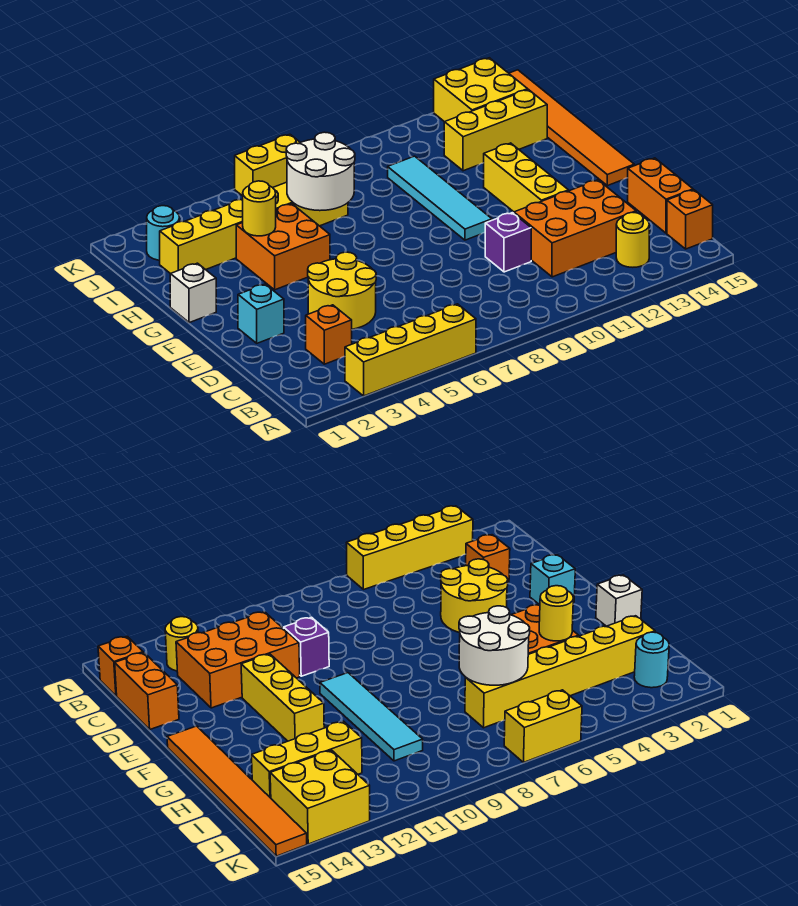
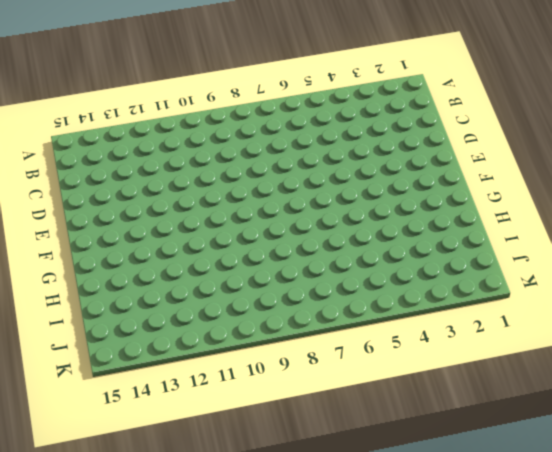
none -> yellow brick A3:A6 level 1
none -> yellow round brick B13 level 1
none -> orange brick B15 level 1

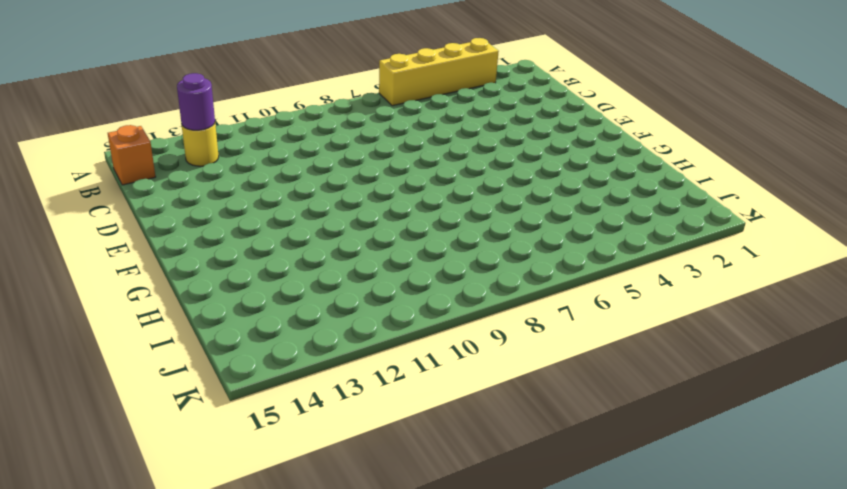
purple round brick B13 level 2 -> none
none -> orange brick C3 level 1
none -> orange brick C11:D13 level 1
none -> orange brick C15:D15 level 1

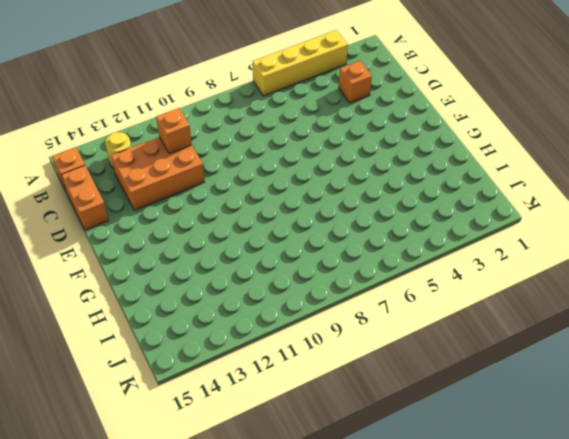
orange brick C11 level 2 -> none
none -> yellow round brick D4:E5 level 1
none -> purple brick D10 level 1
none -> cyan brick E2 level 1

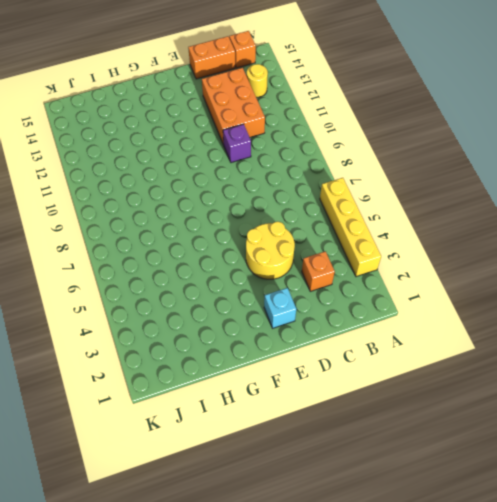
none -> yellow brick E12:G12 level 1
none -> cyan tile F10:I10 level 1
none -> orange tile F15:K15 level 1

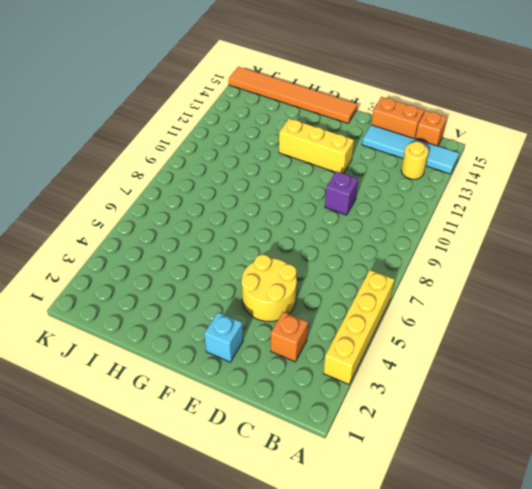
cyan tile A14:D14 level 1 -> cyan tile F10:I10 level 1
none -> orange brick C11:D13 level 1
none -> white brick G1 level 1
none -> orange brick G4:H5 level 1

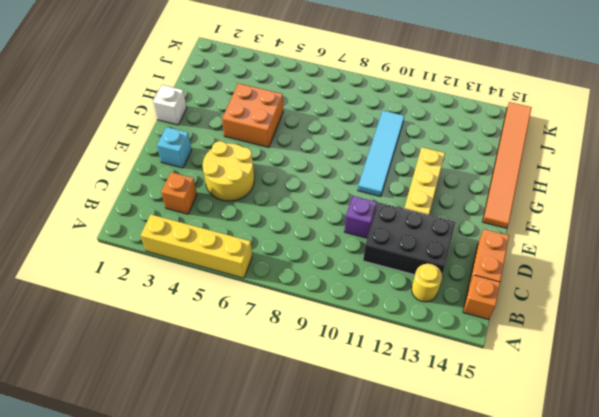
black brick C11:D13 level 1 -> orange brick C11:D13 level 1
none -> yellow brick I2:I7 level 1
none -> yellow brick I12:I14 level 1
none -> cyan round brick J2 level 1

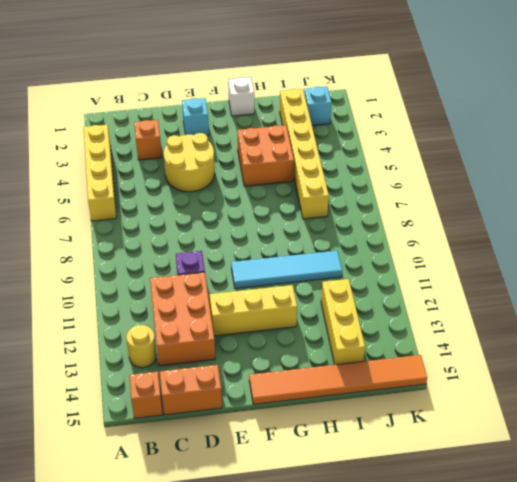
cyan brick J2 level 1 -> cyan round brick J2 level 1
none -> yellow brick J13:K14 level 1
none -> yellow brick K6:K7 level 1
none -> yellow round brick H4 level 2

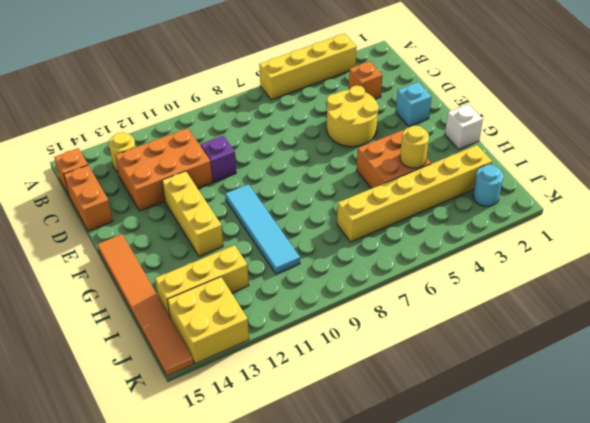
none -> yellow brick K6:K7 level 1
none -> white round brick H6:I7 level 2

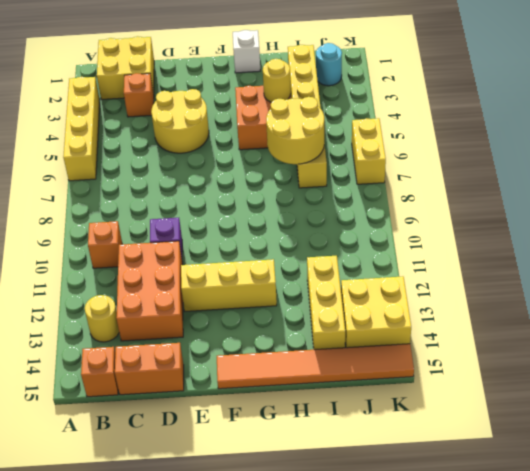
yellow brick B1:C2 level 1 -> none
orange brick B10 level 1 -> none
yellow round brick H6:I7 level 2 -> white round brick H6:I7 level 2
none -> cyan brick E2 level 1
none -> cyan tile F10:I10 level 1

